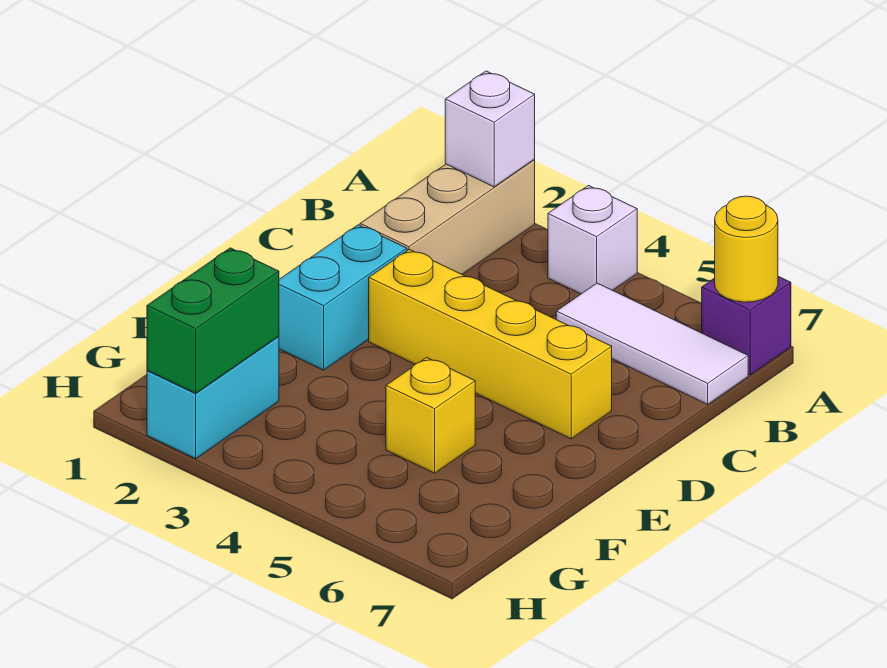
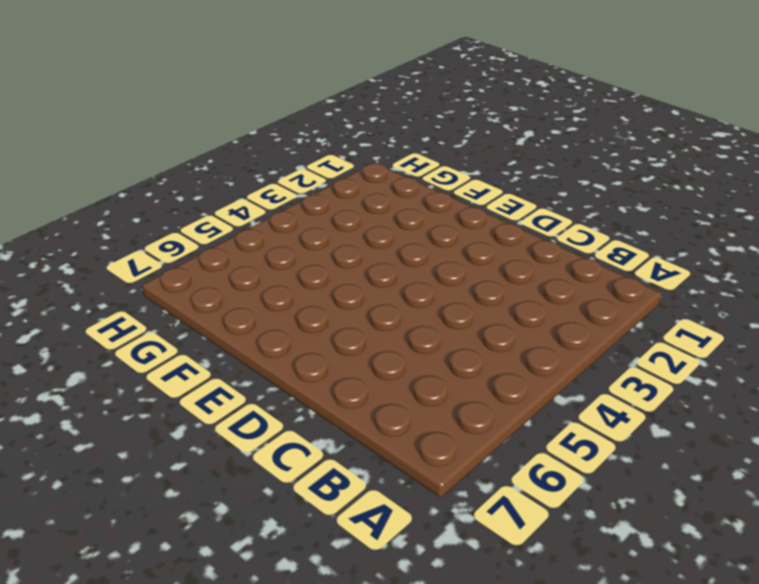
none -> tan brick A2:C2 level 1
none -> white brick A4 level 1

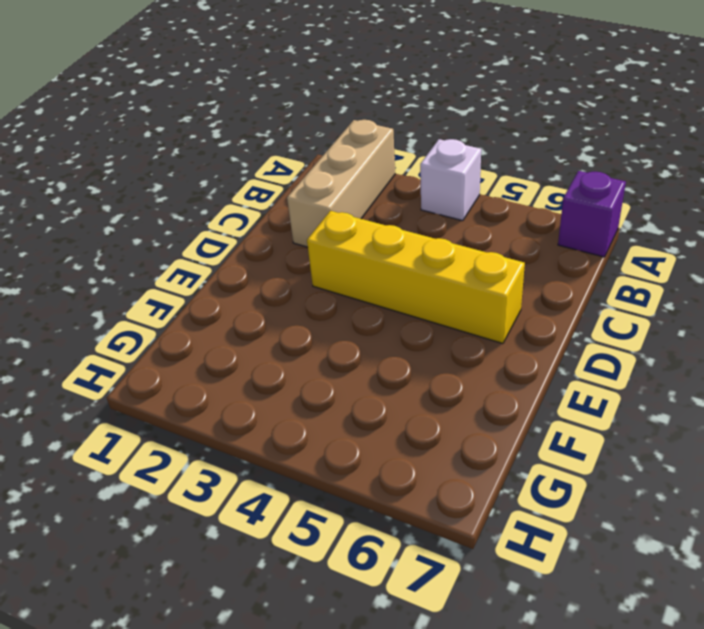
none -> white tile B5:B7 level 1
none -> cyan brick D2:E2 level 1

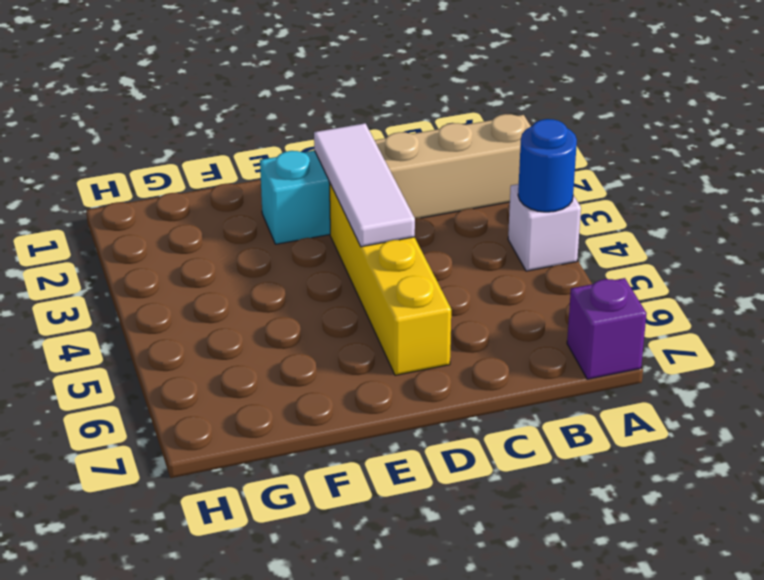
blue round brick A4 level 2 -> none
white tile D2:D4 level 2 -> white tile B5:B7 level 1
none -> yellow brick F5 level 1
none -> cyan brick G2:H2 level 1

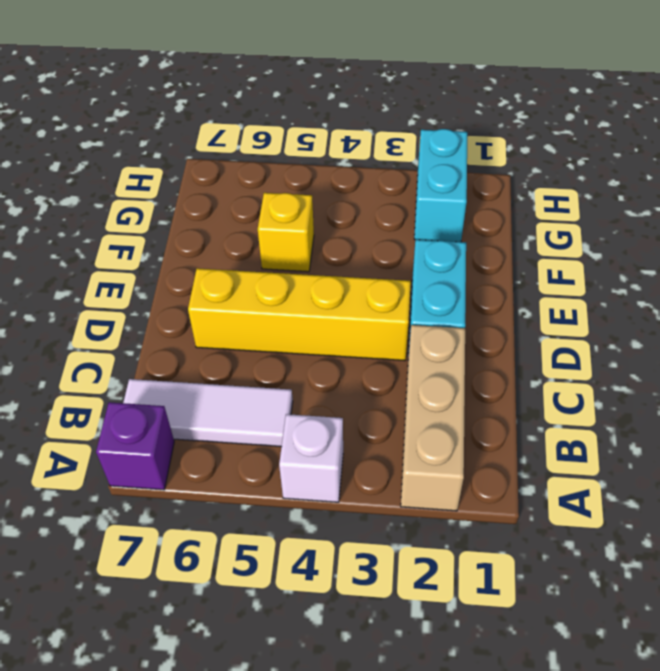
none -> white brick A2 level 2
none -> yellow round brick A7 level 2

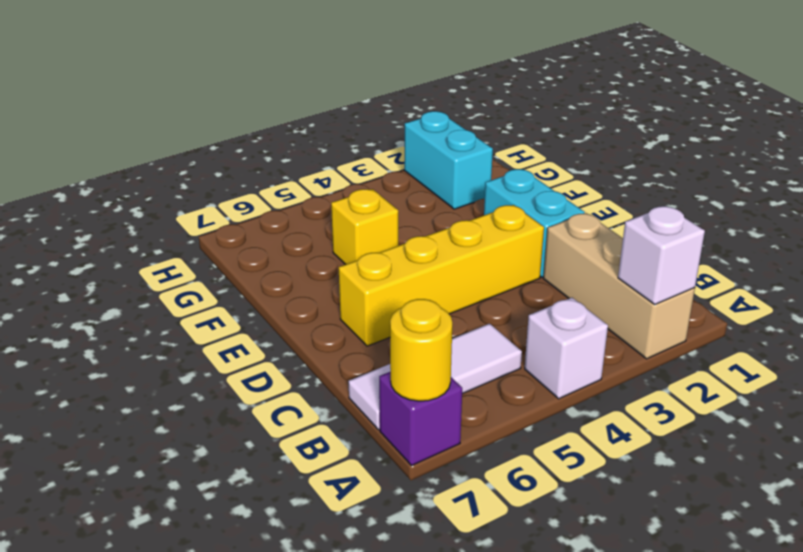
none -> green brick G2:H2 level 2

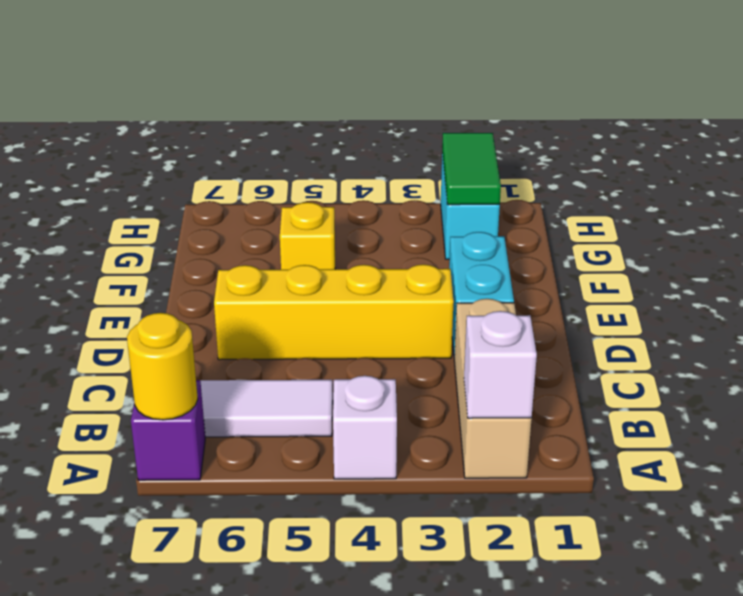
green tile G2:H2 level 2 -> green brick G2:H2 level 2

